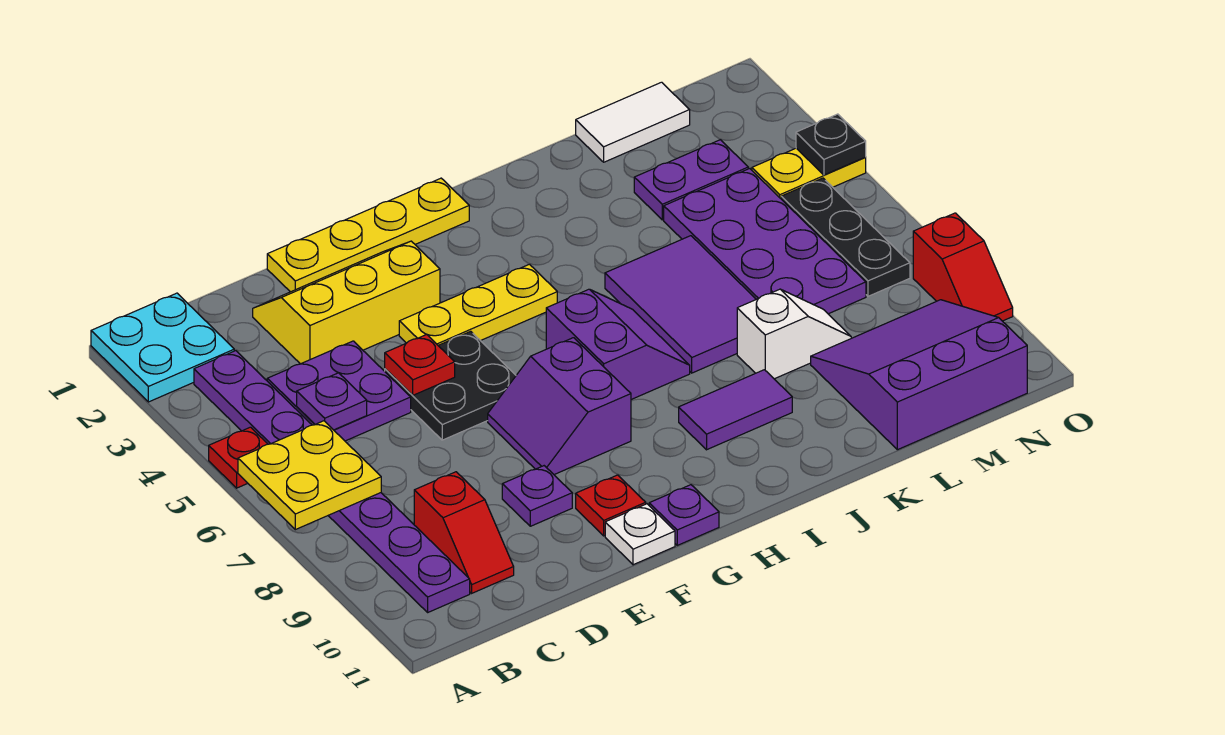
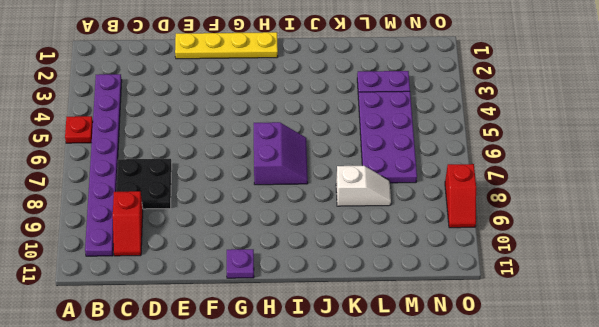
black plate C7:D8 level 1 -> black plate E5:F6 level 1
none -> cyan plate A1:B2 level 1
none -> purple plate C4:D5 level 1
none -> yellow slope D2:F3 level 1 top 3

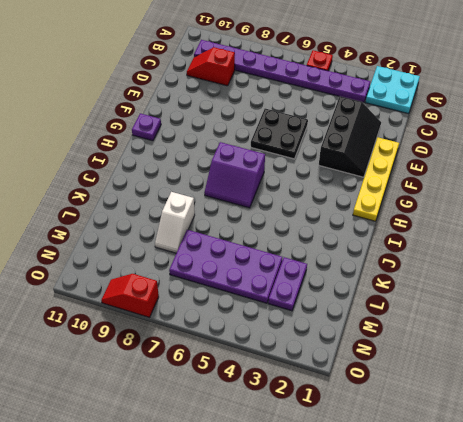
black slope D2:F3 level 1 top 3 -> yellow slope D2:F3 level 1 top 3
none -> purple plate C4:D5 level 1
none -> purple plate E9 level 1
none -> yellow plate F4:H4 level 1

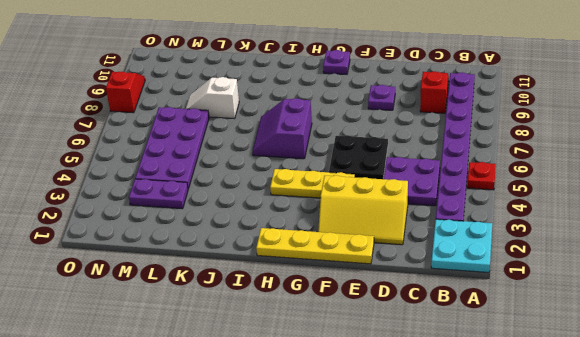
none -> purple slope F7:G8 level 1 top G
none -> red plate F10 level 1
none -> white plate F11 level 1

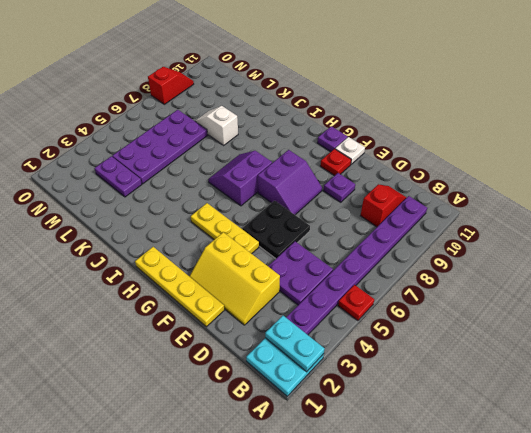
cyan plate A2:B2 level 2 -> none
none -> purple tile I9:J9 level 1
none -> purple tile J5:K7 level 1
none -> white tile L1:M1 level 1

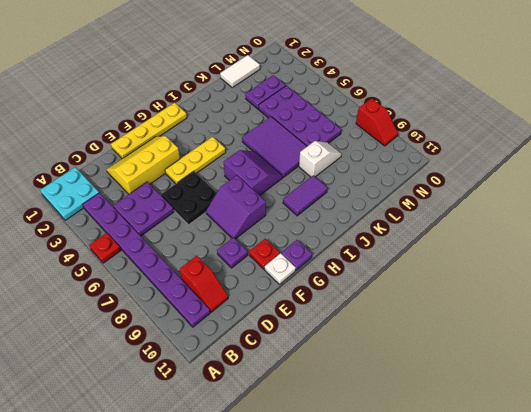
none -> purple slope L9:N11 level 1 top 11
none -> yellow plate N4:O4 level 1
none -> black plate N5:N7 level 1

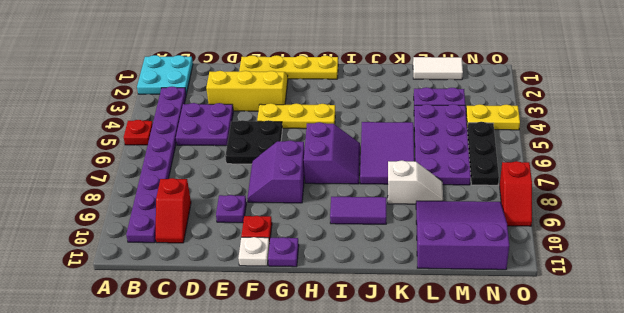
none -> yellow plate A6:B7 level 2
none -> purple plate C5 level 2
none -> red plate E5 level 2

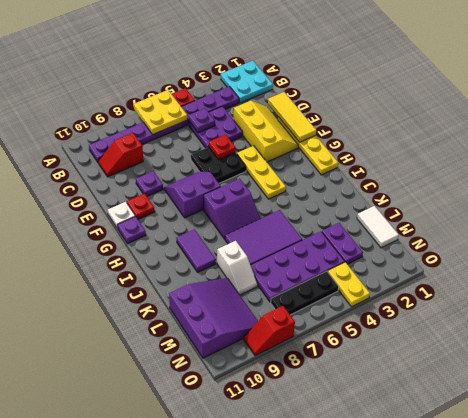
yellow tile D1:F1 level 2 -> none
none -> black plate O4 level 2

